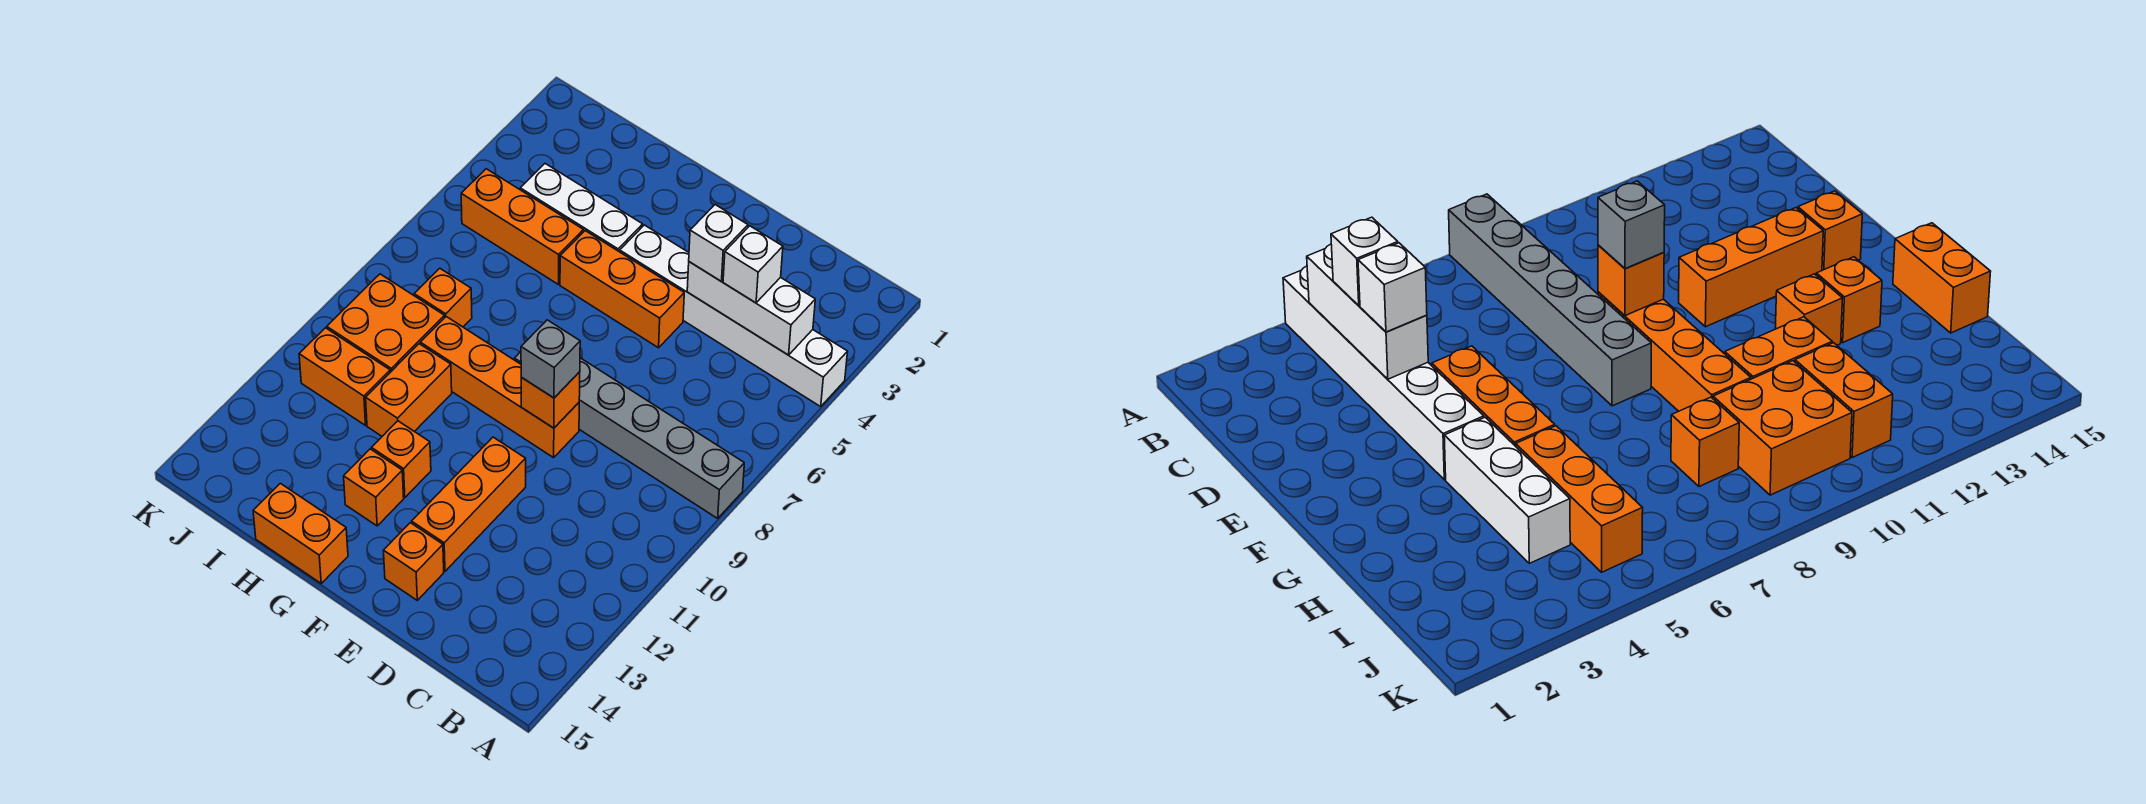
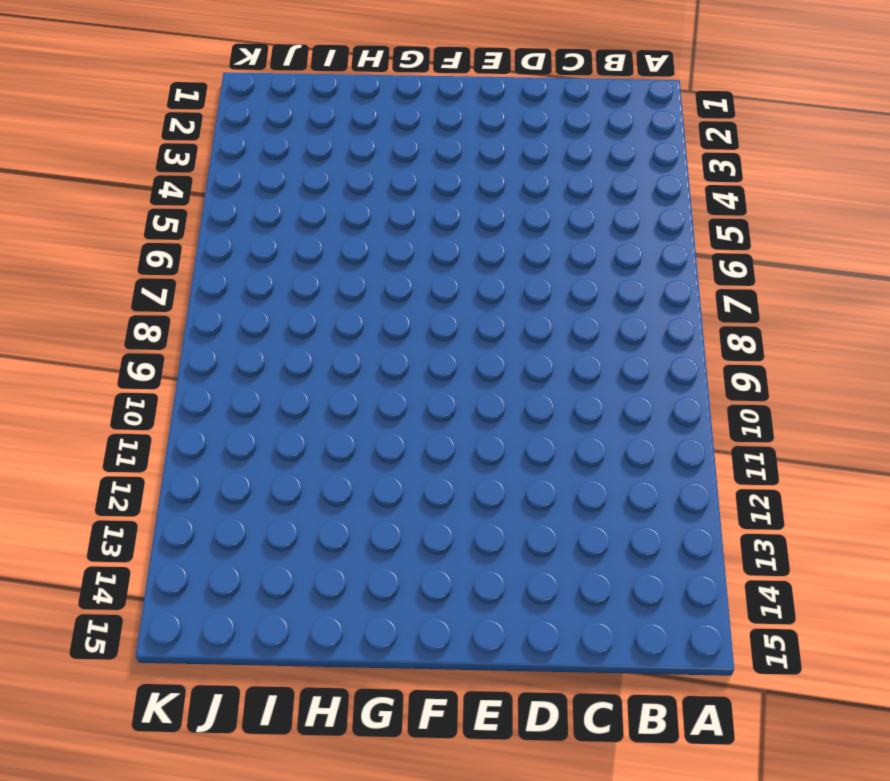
none -> white brick A4:F4 level 1
none -> grey brick A8:F8 level 1
none -> orange brick E5:G5 level 1

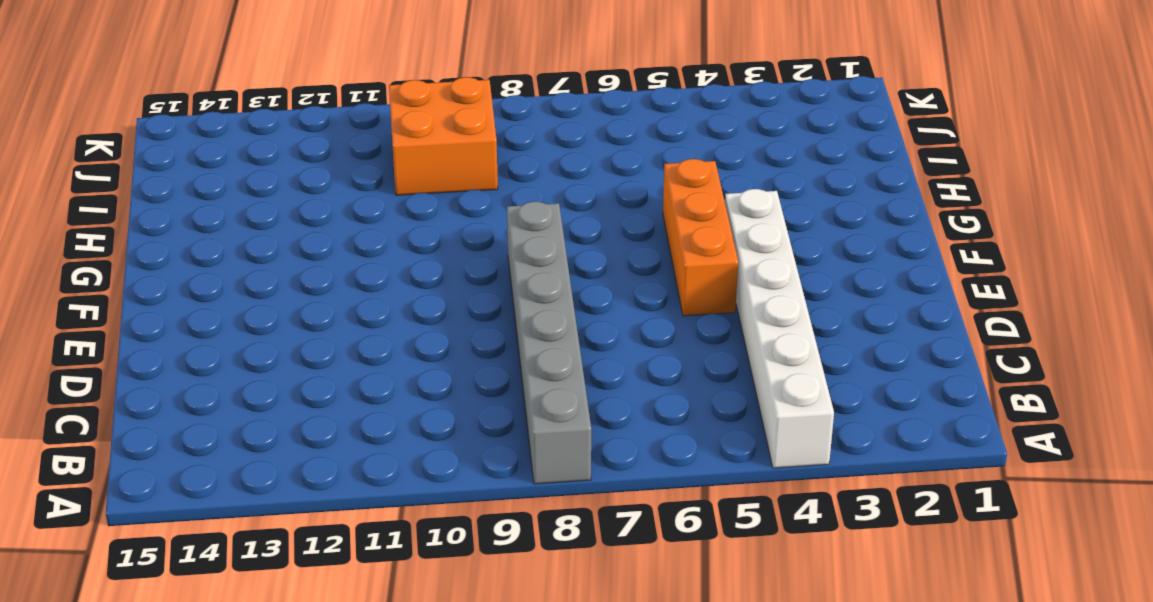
none -> orange brick E9:H9 level 1
none -> orange brick E11:E13 level 1
none -> orange brick E14 level 1

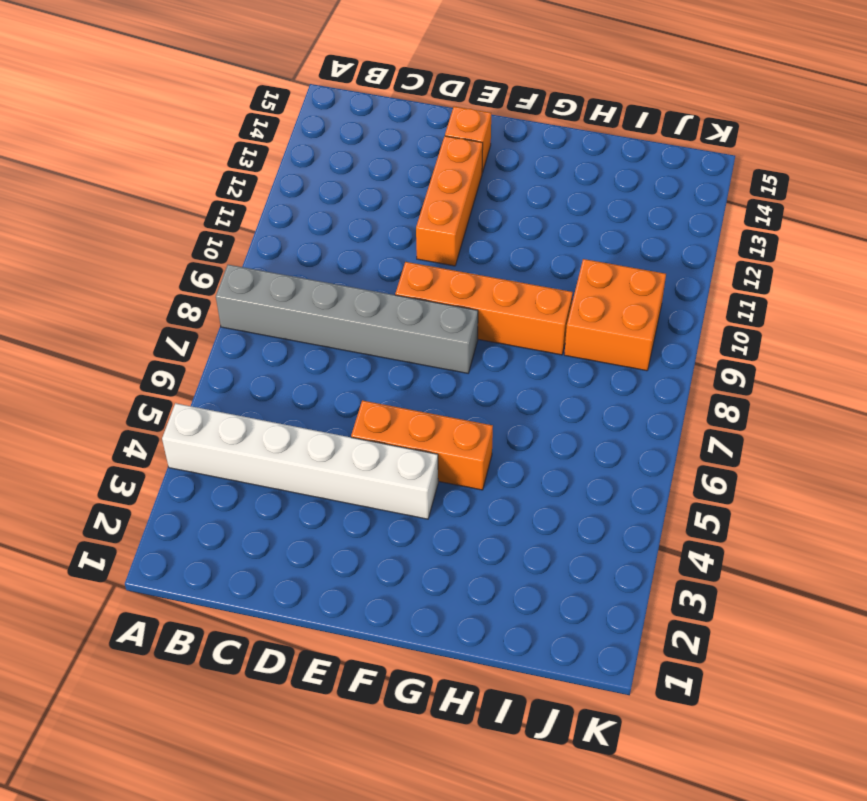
none -> white brick G4:I4 level 1
none -> orange brick G12 level 1
none -> orange brick G13 level 1

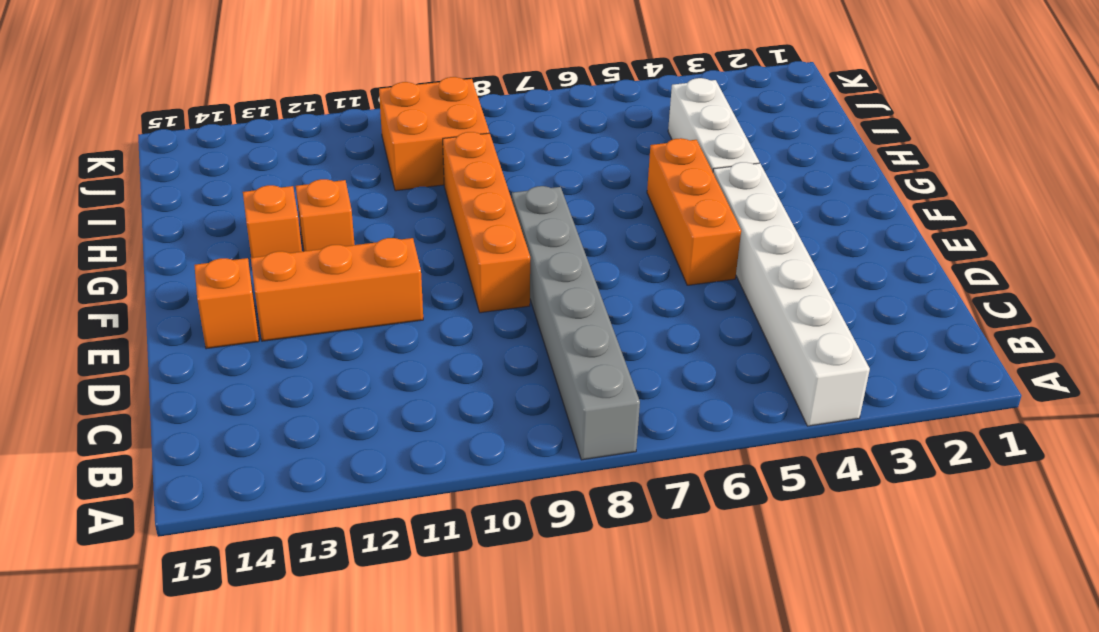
none -> orange brick G15:H15 level 1
none -> orange brick H5:J5 level 1
none -> orange brick H10:H11 level 1

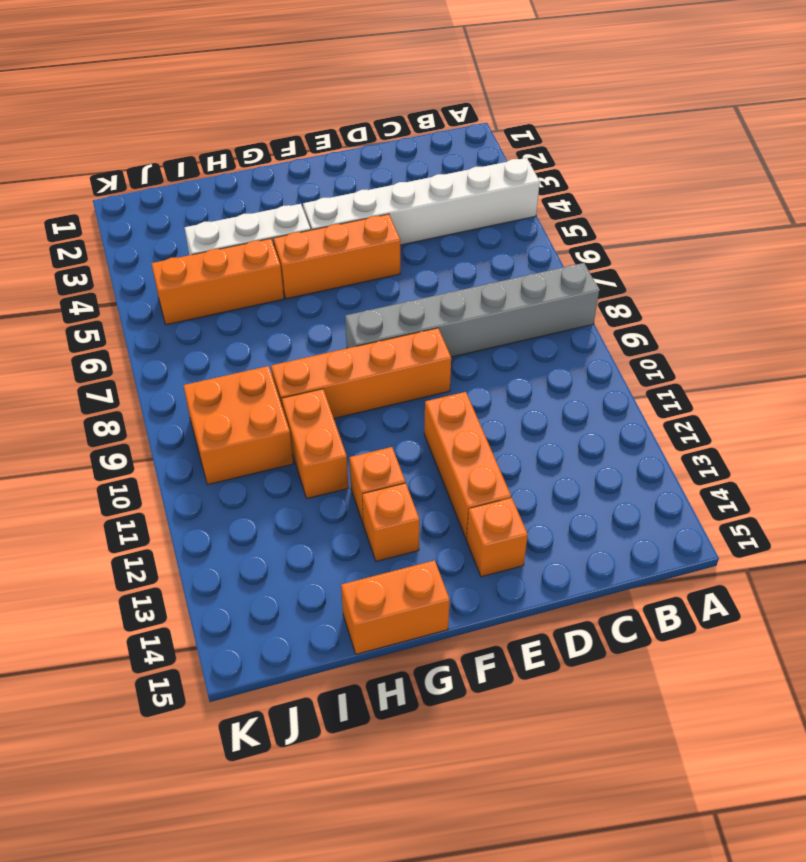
none -> orange brick I8 level 1
none -> orange brick I11:J11 level 1
none -> white brick B4:D4 level 2

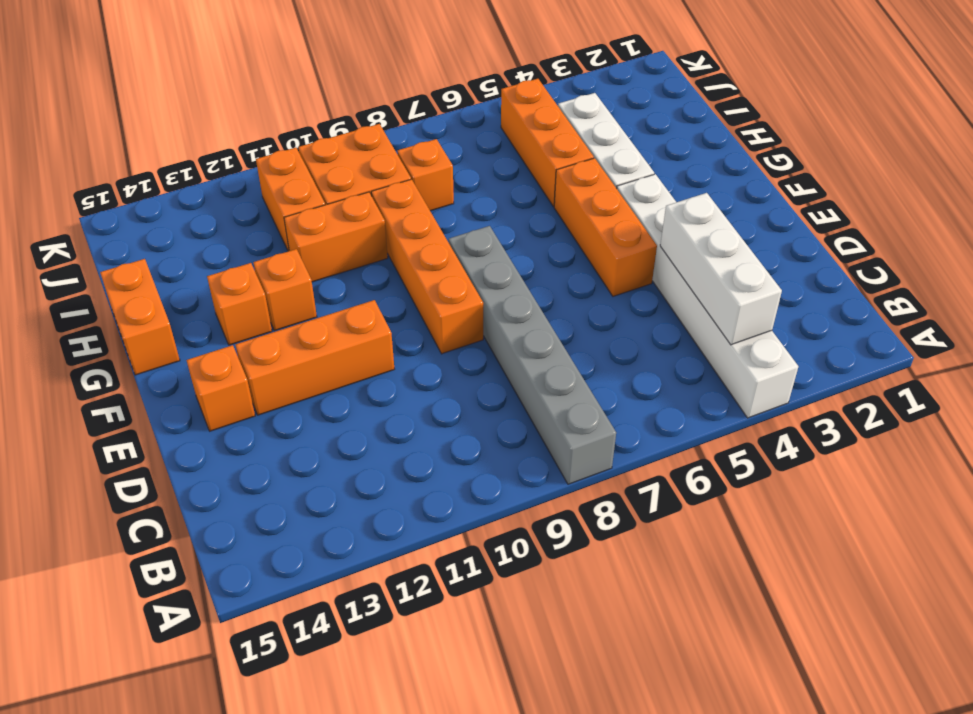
none -> orange brick E9 level 2
none -> white brick C4 level 3
none -> white brick D4 level 3

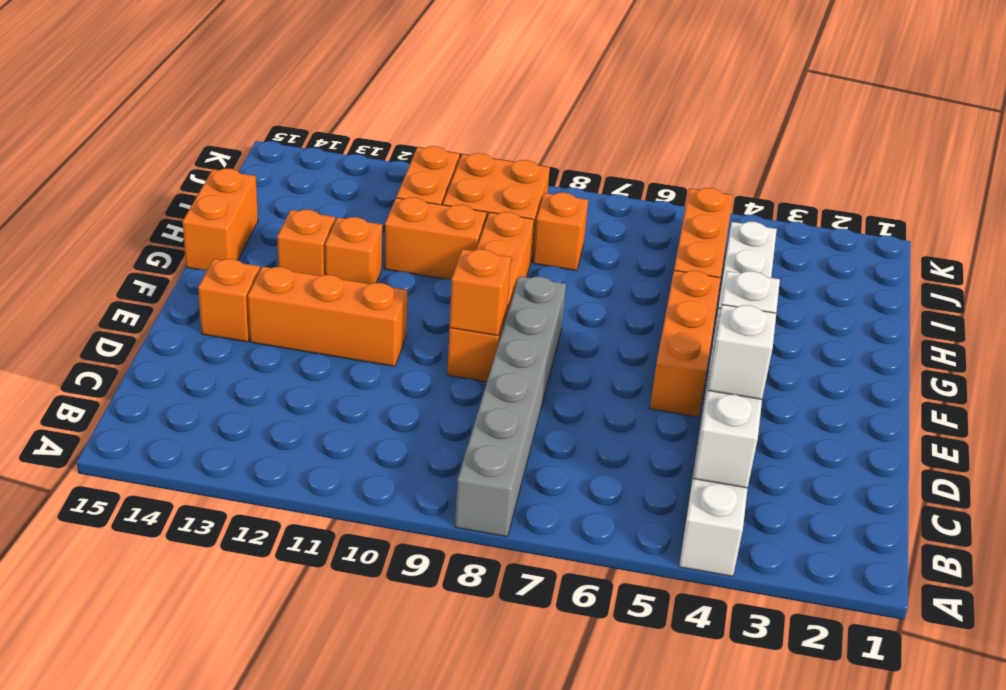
none -> grey brick E9 level 3

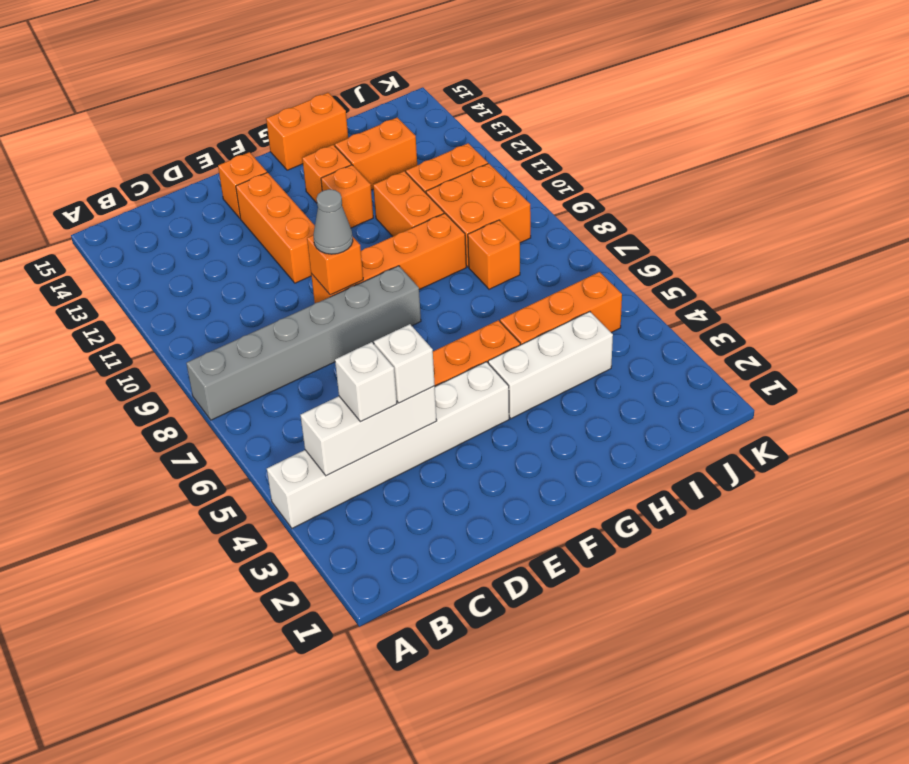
grey cone E9 level 3 -> grey brick E9 level 3
orange brick H13:I13 level 1 -> none

